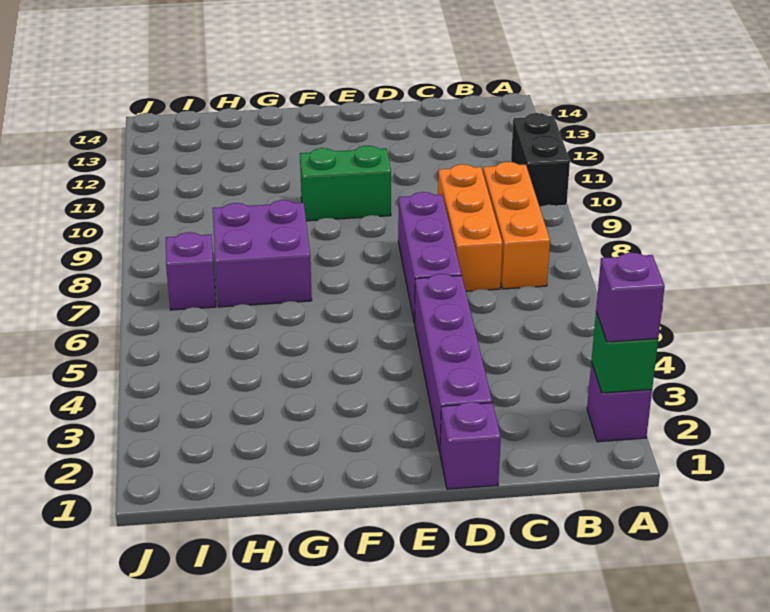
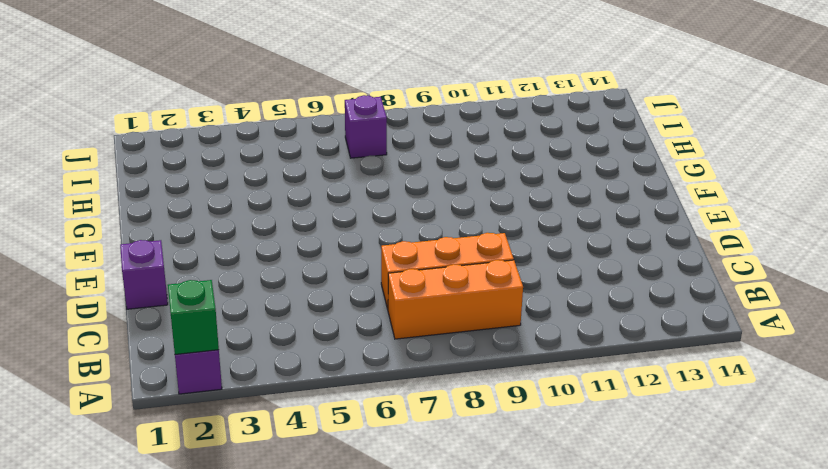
none -> black brick A10:A11 level 1
none -> purple brick D2:D5 level 1
none -> purple brick D6:D8 level 1

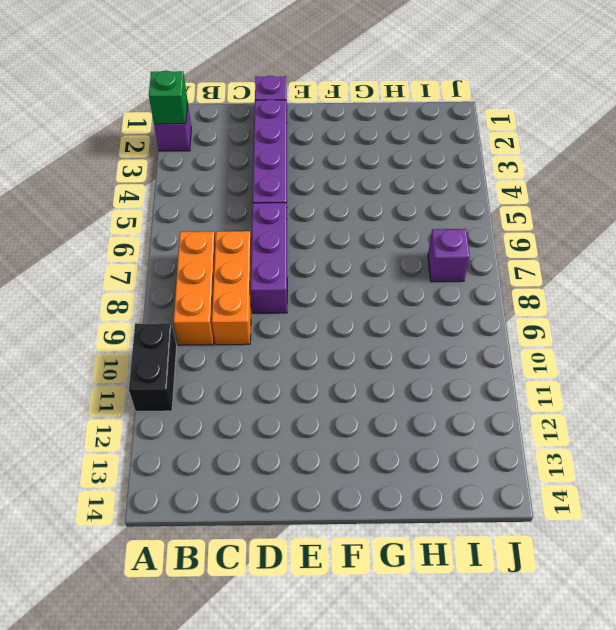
none -> green brick E10:F10 level 1
none -> purple brick G7:H8 level 1
none -> purple brick A2 level 3

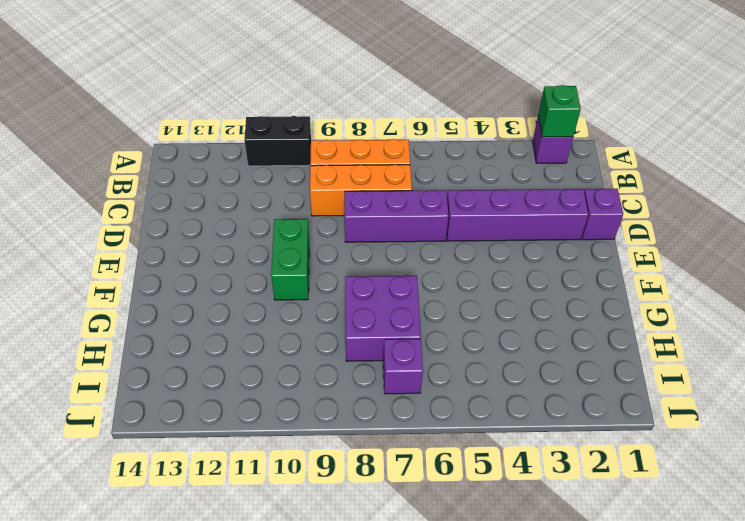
none -> purple brick A2 level 3

